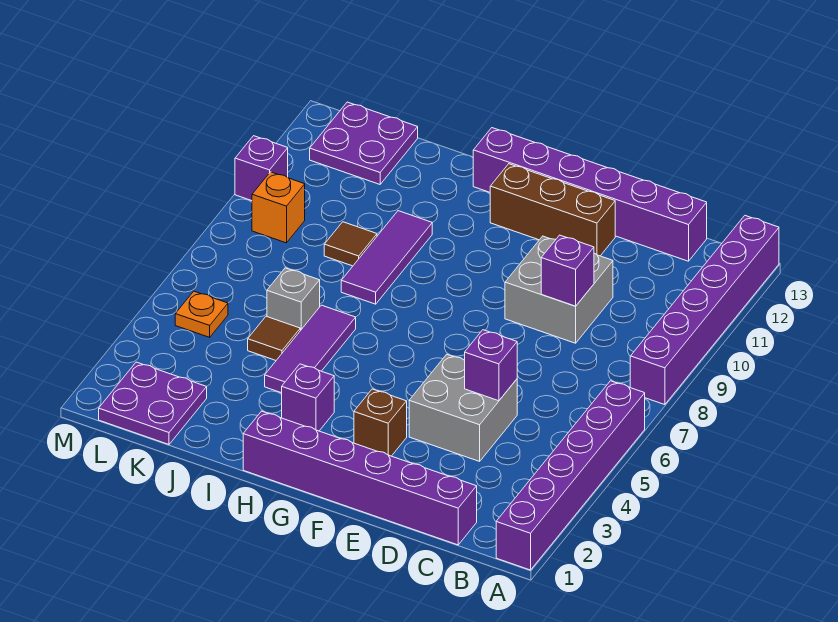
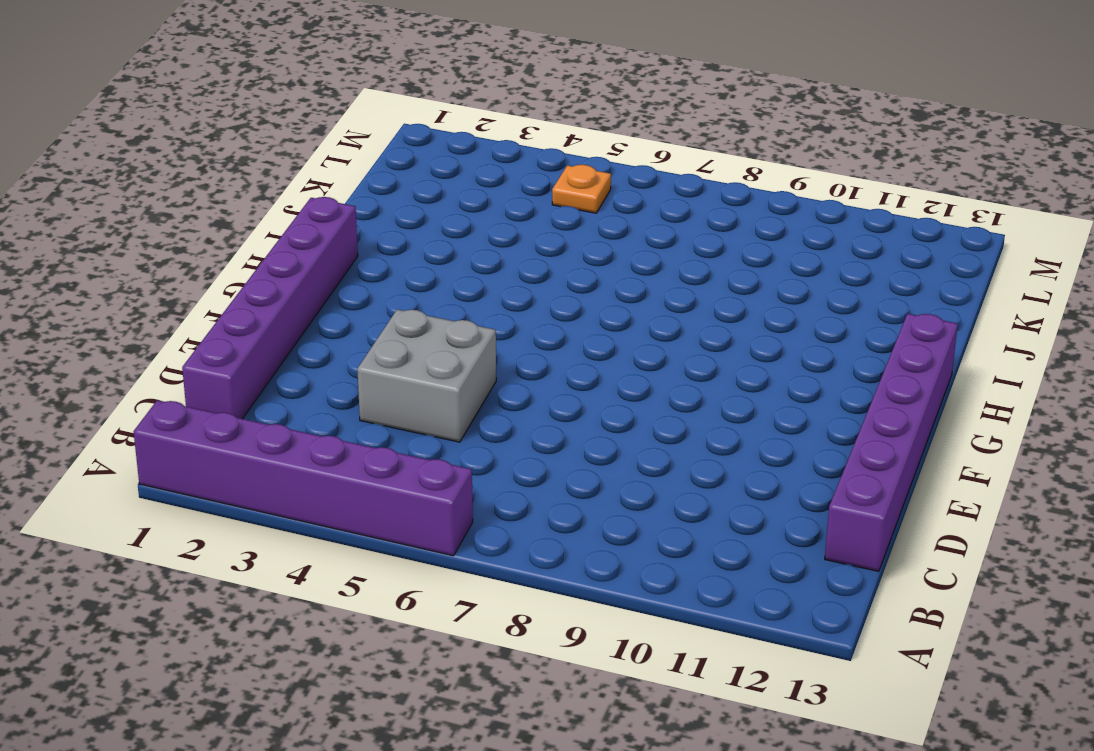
none -> purple brick A8:A13 level 1
none -> grey brick D9:E10 level 1
none -> brown brick E12:G12 level 1

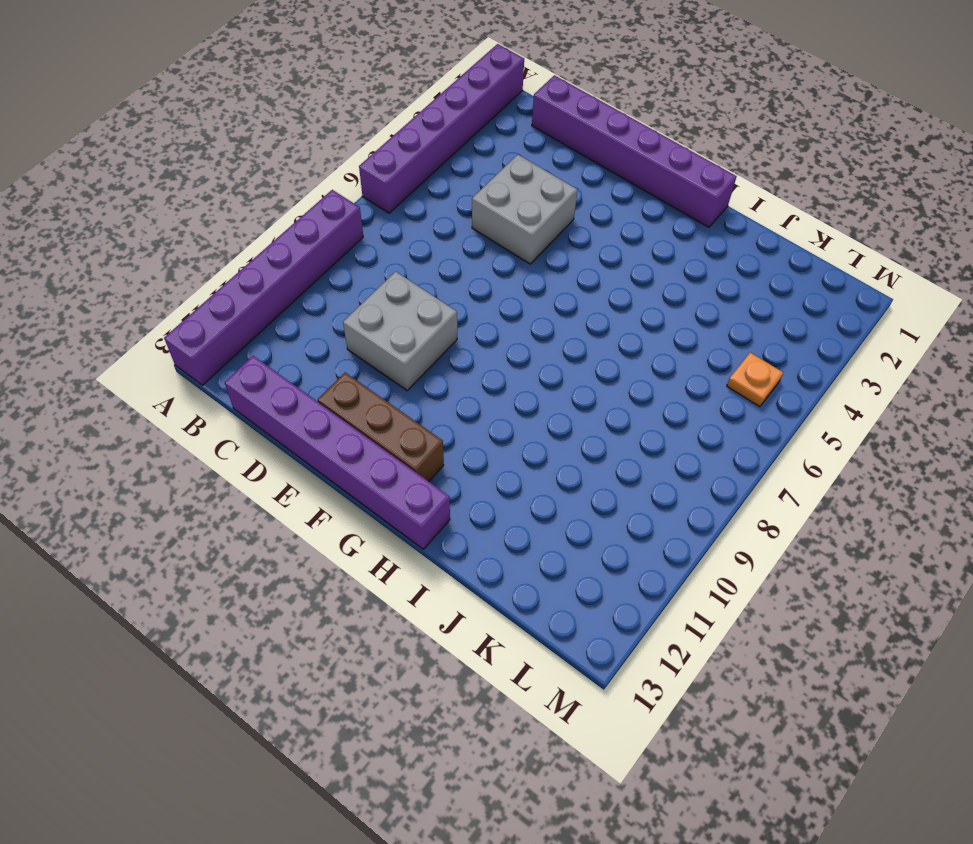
none -> brown brick F3 level 1
none -> purple brick H3 level 1
none -> purple tile I4:I6 level 1

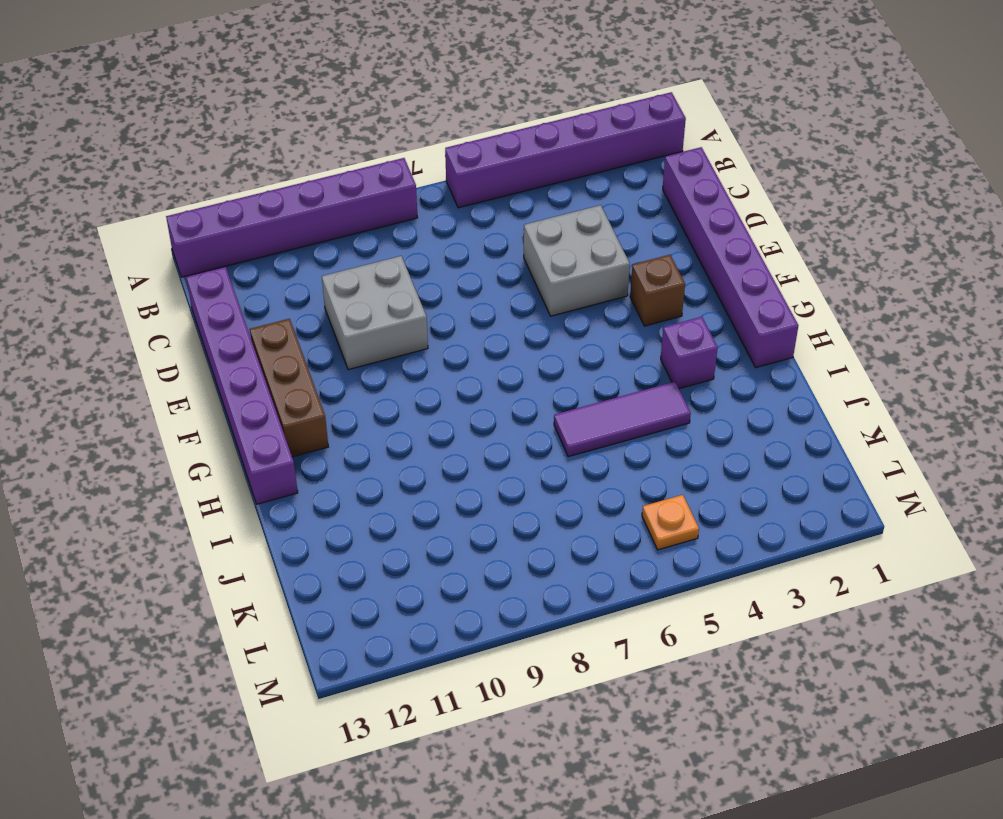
none -> purple tile I8:I10 level 1
none -> brown tile J5 level 1
none -> grey brick J6 level 1

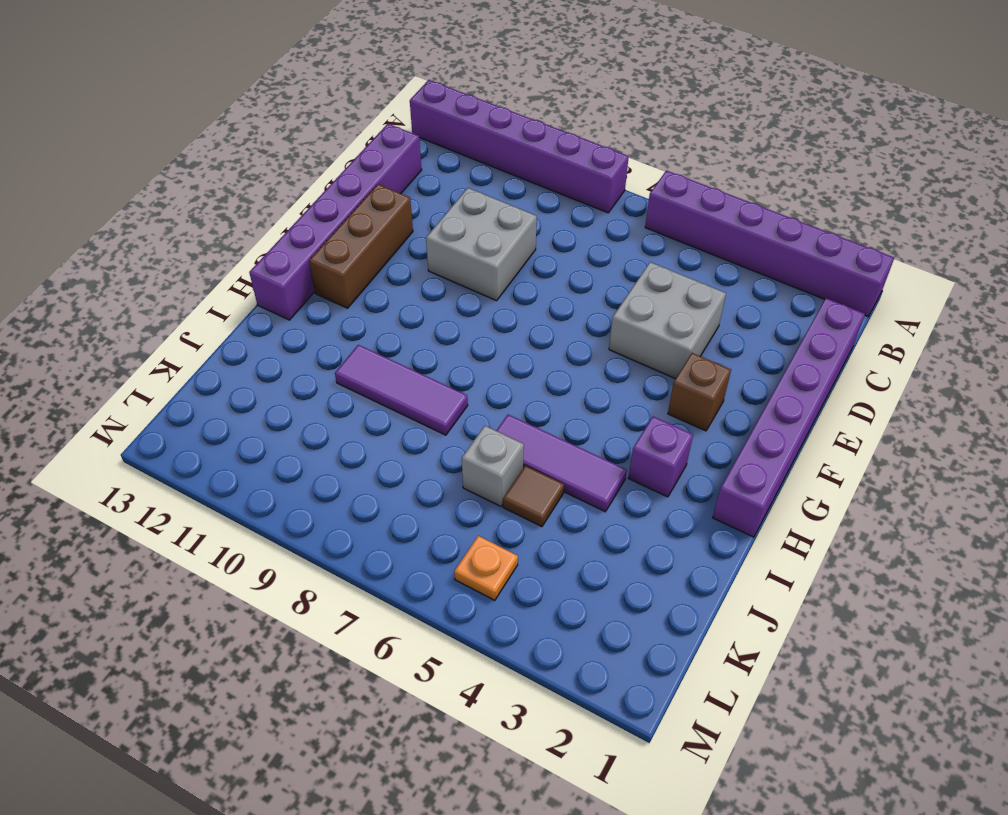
none -> brown tile J9 level 1
none -> purple plate K1:L2 level 1
none -> purple plate K12:L13 level 1

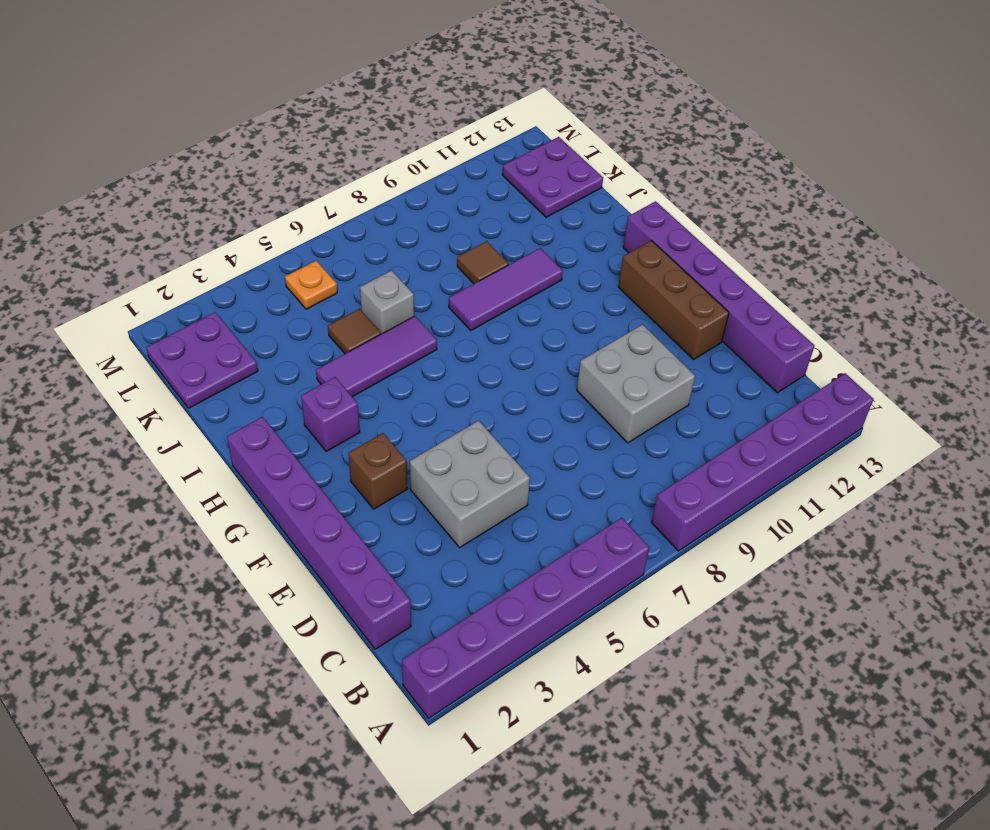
none -> orange brick L9 level 1
none -> purple brick M10 level 1
none -> purple brick D5 level 2

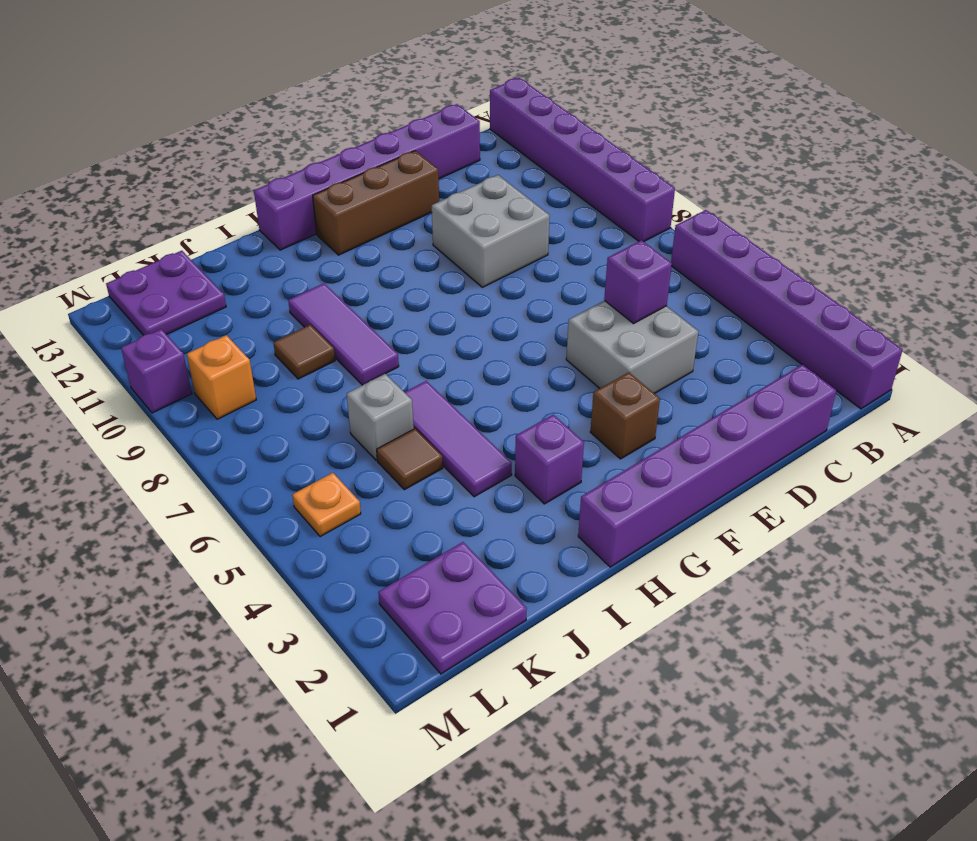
none -> purple brick D9 level 2

